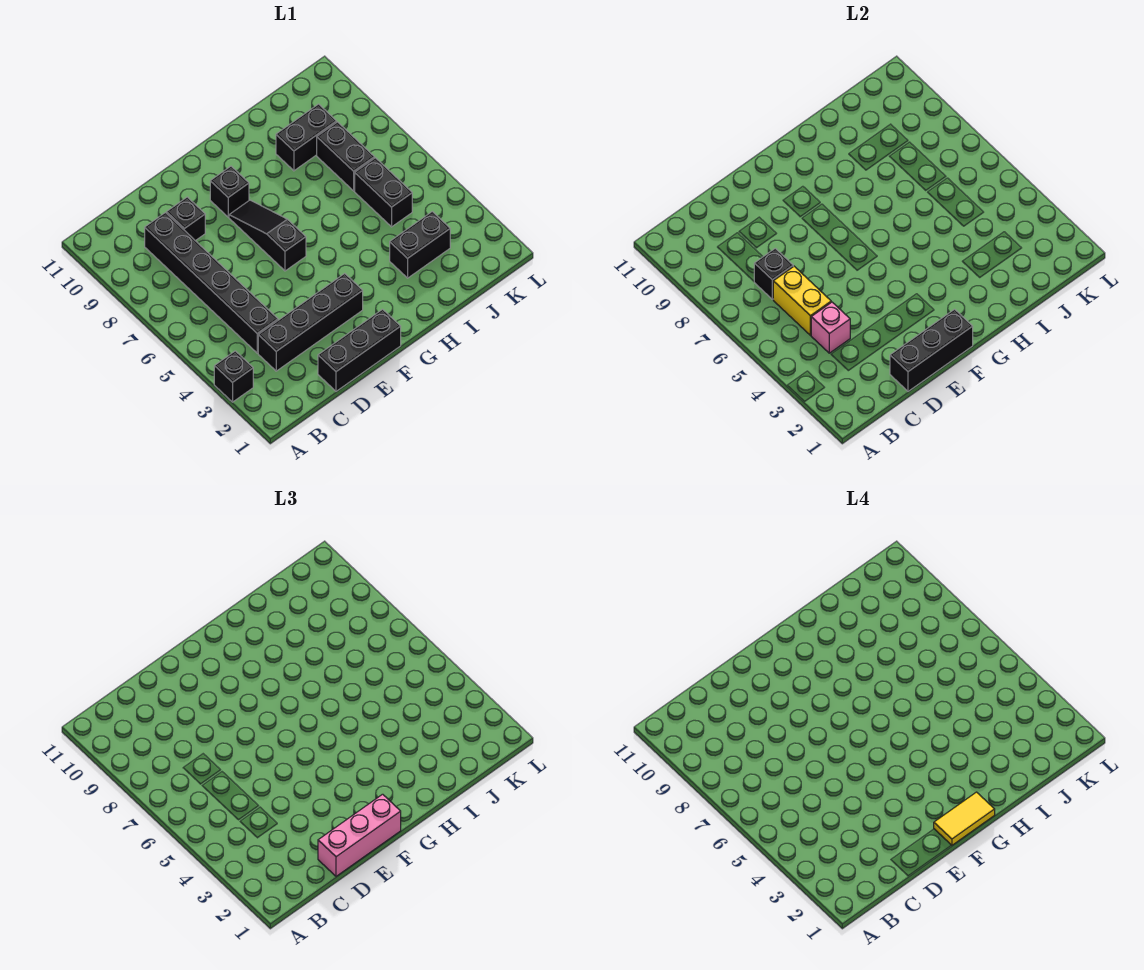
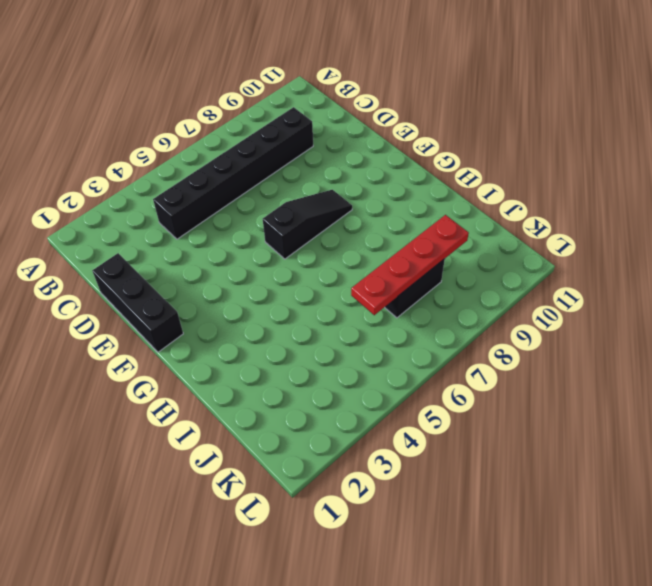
red plate J6:J9 level 2 -> none
none -> black brick A3 level 1
none -> black brick C3:F3 level 1
none -> black brick D9 level 1

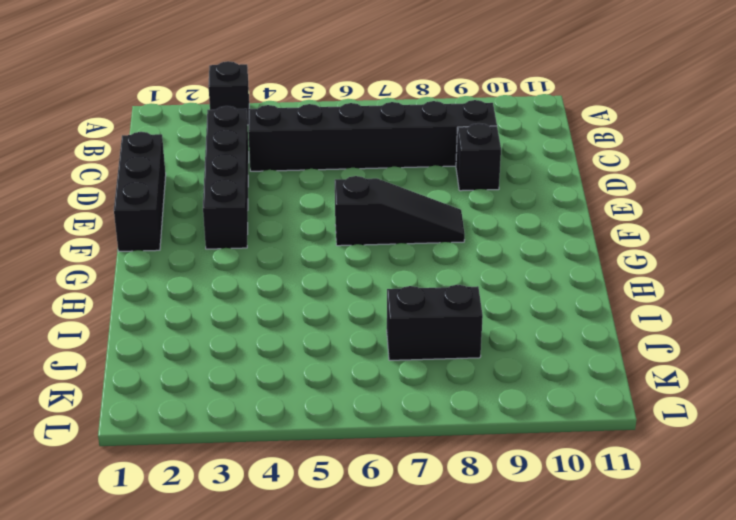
none -> black brick F9 level 1
none -> black brick I3:J3 level 1
none -> black brick I9:J9 level 1

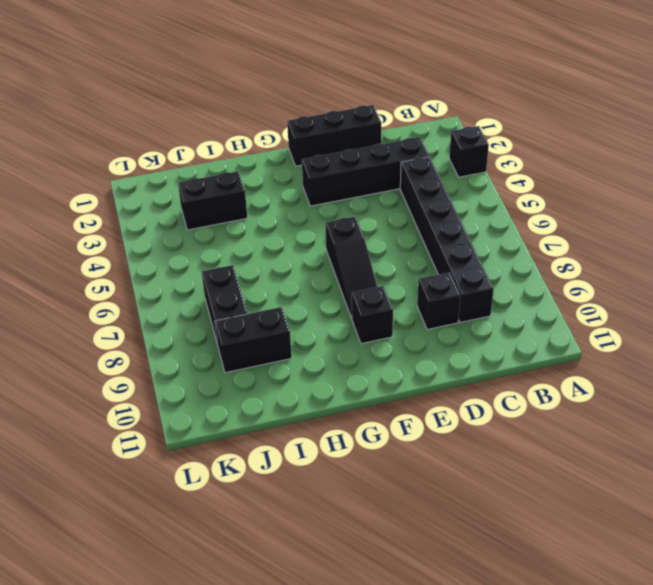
none -> black brick J5:J6 level 1
none -> pink brick C4 level 2
none -> yellow brick C5:C6 level 2

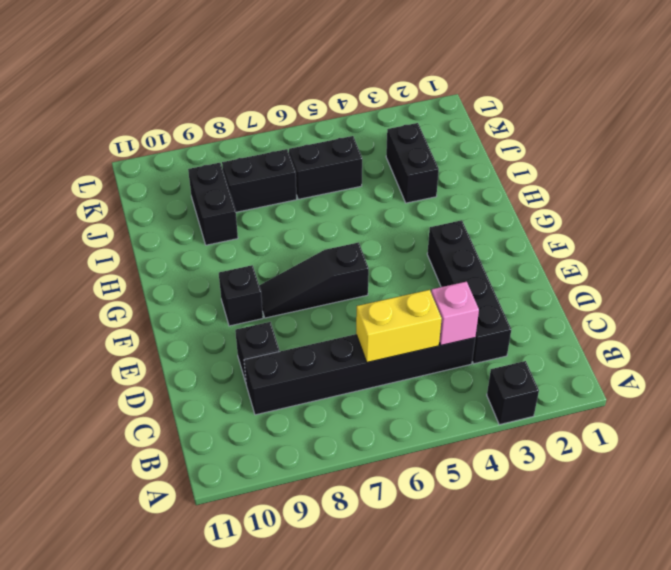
none -> black brick D1:F1 level 1
none -> black brick C7 level 2
none -> black brick D1:F1 level 2

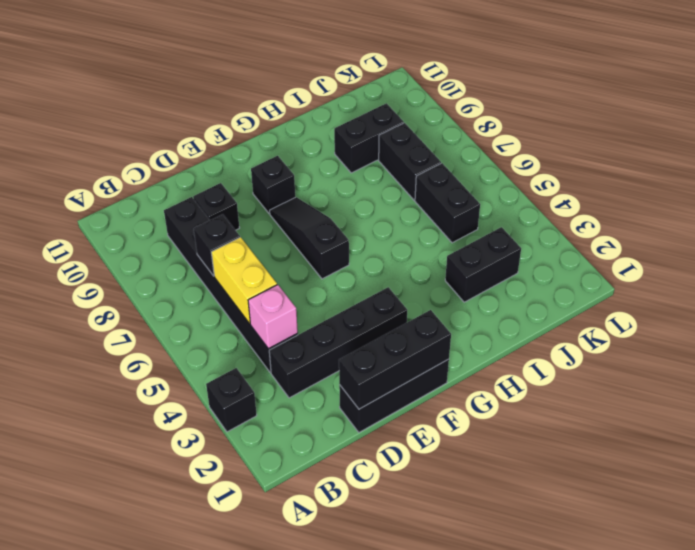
none -> pink brick D1:F1 level 3
none -> yellow tile F1:G1 level 4

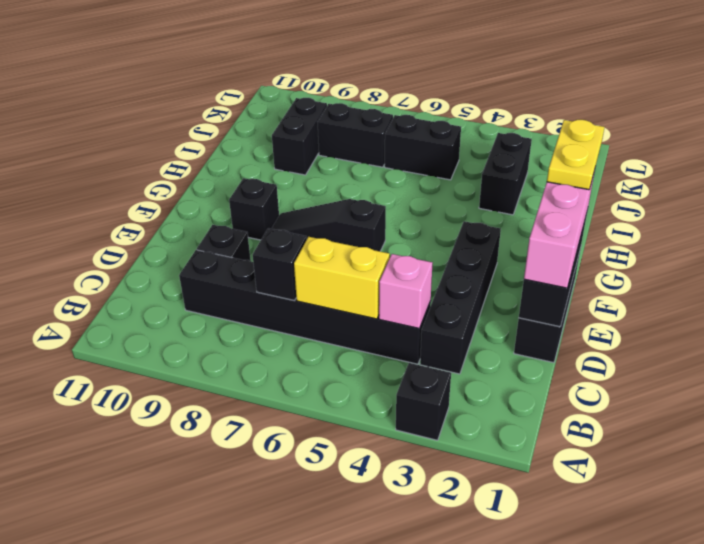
yellow plate F1:G1 level 4 -> yellow tile F1:G1 level 4

